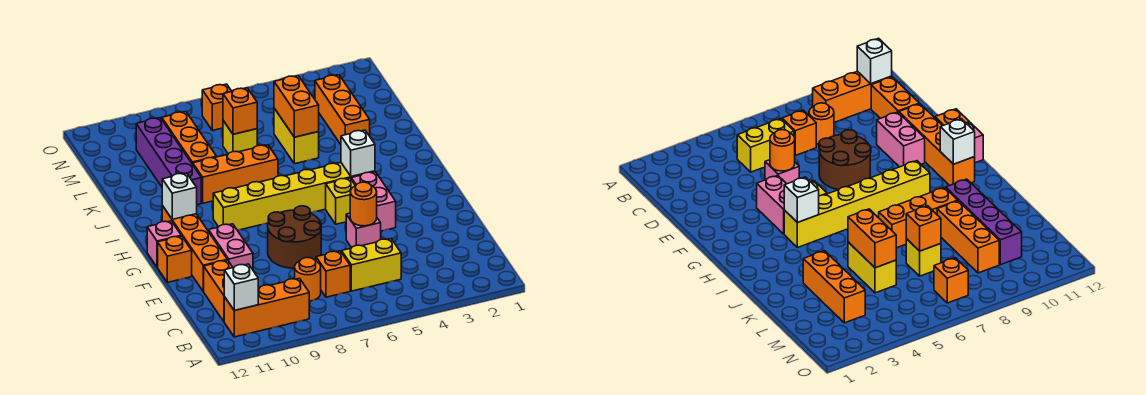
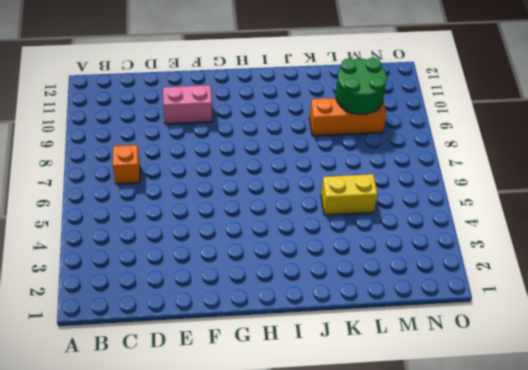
green round brick L9:M10 level 2 -> none
none -> orange brick B9:B11 level 1
none -> yellow brick C5:C6 level 1
none -> orange round brick C8 level 1

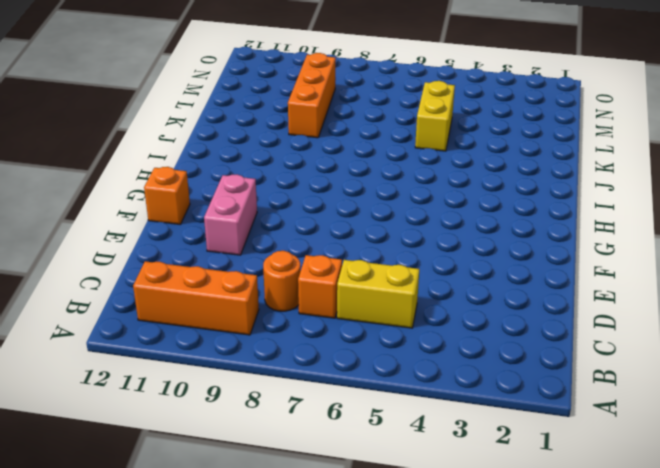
none -> orange brick C11:D11 level 1
none -> pink brick E5 level 1
none -> brown round brick E7:F8 level 1

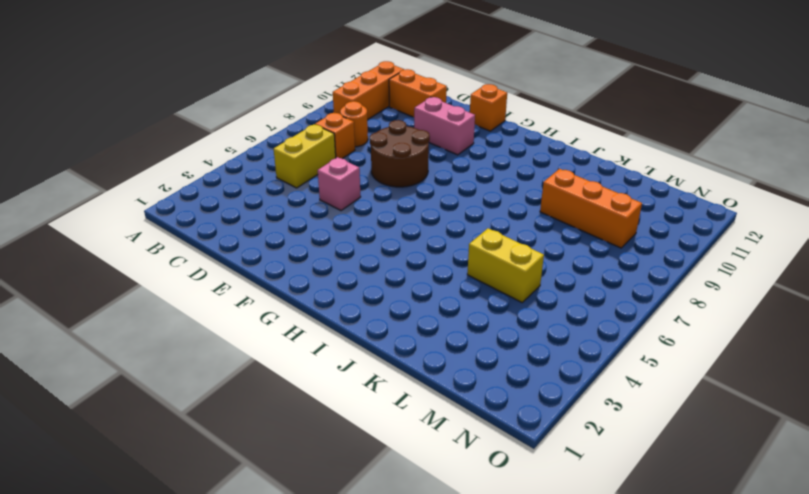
none -> orange brick E11:H11 level 1
none -> pink brick F4:G4 level 1
none -> yellow brick G5 level 1

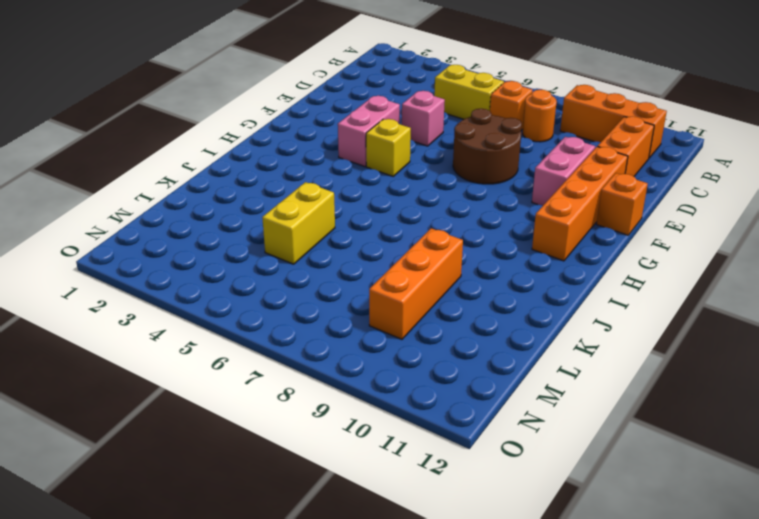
none -> pink brick G12 level 1
none -> yellow brick H4:H9 level 1
none -> orange brick J7:J9 level 1

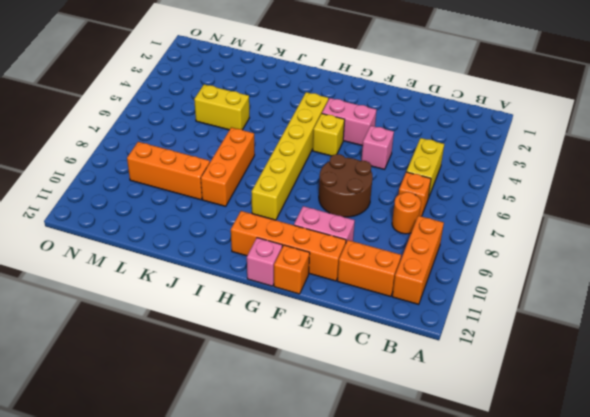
none -> purple brick J10:M10 level 1
none -> orange brick K3:M3 level 1
none -> yellow brick L7 level 1

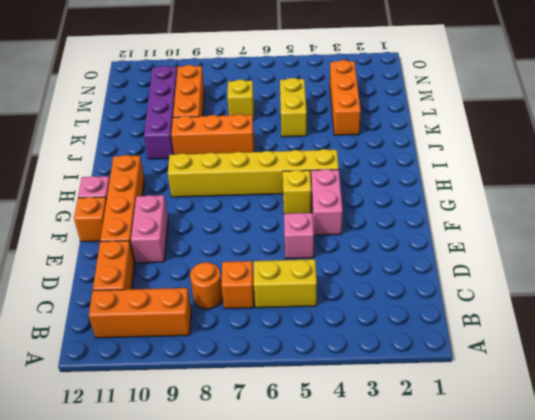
none -> brown round brick E7:F8 level 1
none -> orange brick N7 level 1
none -> white brick B11 level 2

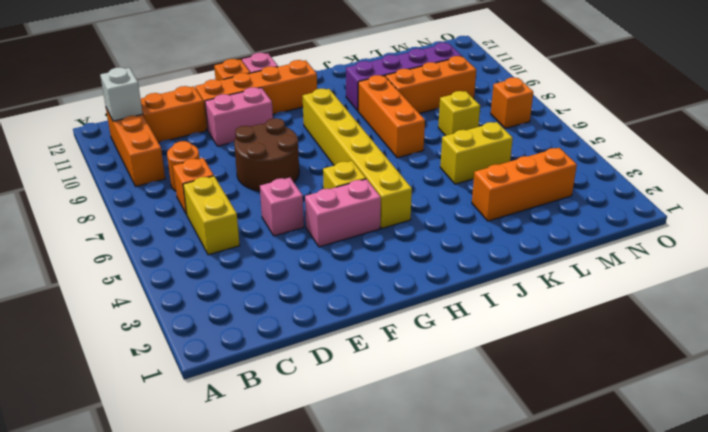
none -> orange round brick E5 level 2
none -> white brick H4 level 2
none -> white brick H11 level 2

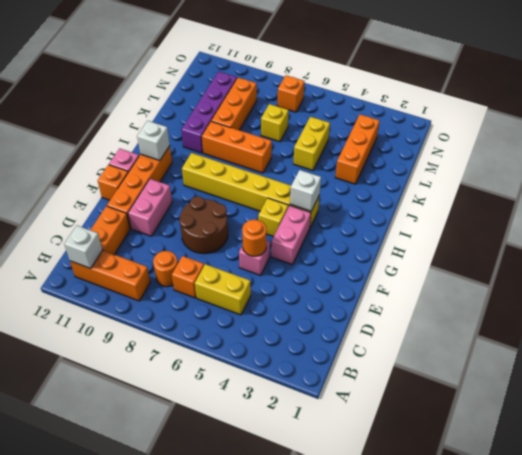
none -> orange brick K5:L5 level 2
none -> orange brick L7 level 2

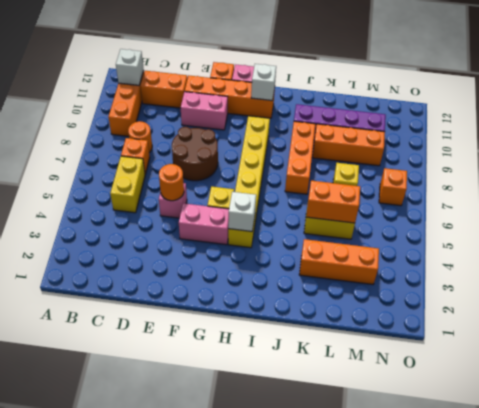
none -> orange brick L7 level 2

